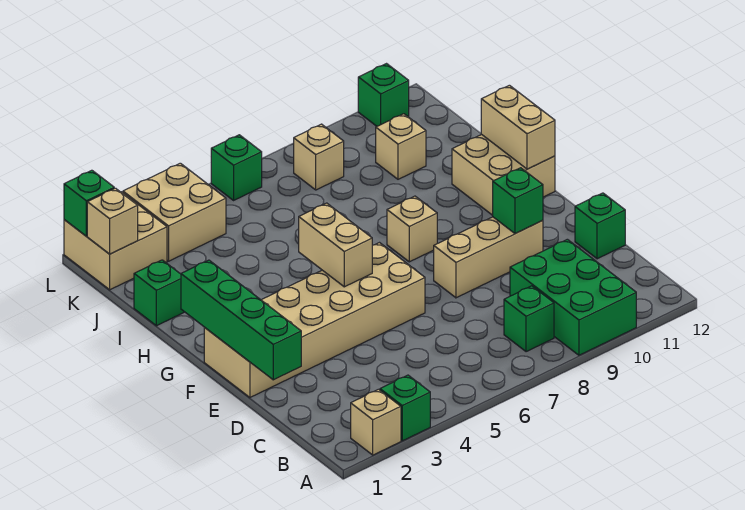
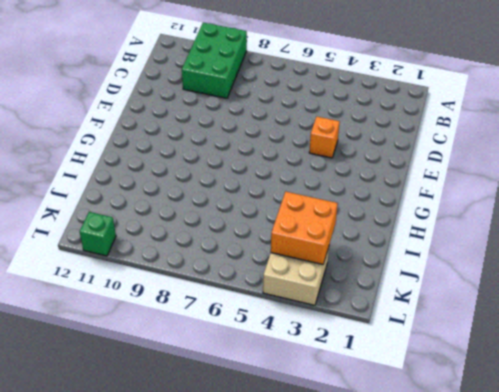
orange brick E4 level 1 -> tan brick E1:F6 level 1
orange brick J3:K4 level 2 -> none
none -> tan brick A2 level 1
none -> green brick A3 level 1
none -> green brick B8 level 1

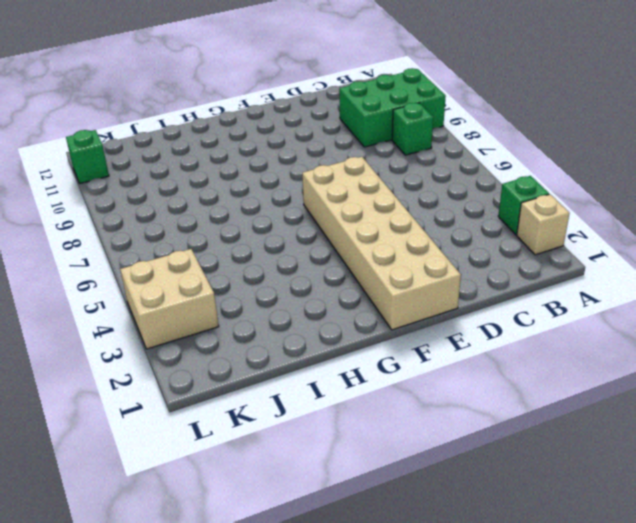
none -> green brick D12 level 1
none -> tan brick E8:E10 level 1
none -> tan brick G8 level 1

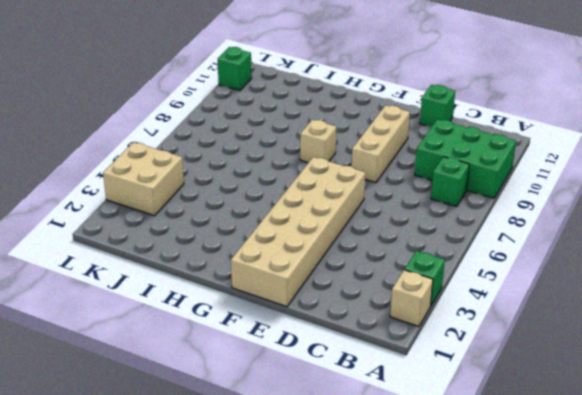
none -> tan brick G11:H12 level 1
none -> green brick I1 level 1
none -> tan brick J10 level 1

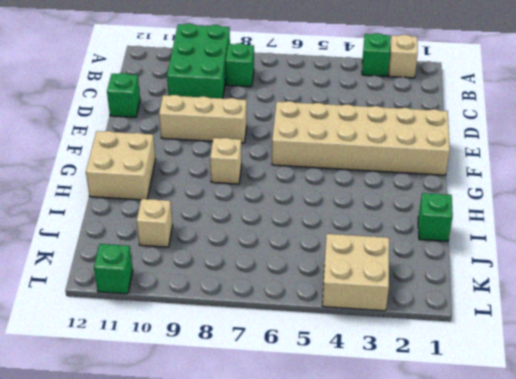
none -> tan brick K1:L2 level 1
none -> tan brick K8 level 1
none -> green brick L6 level 1

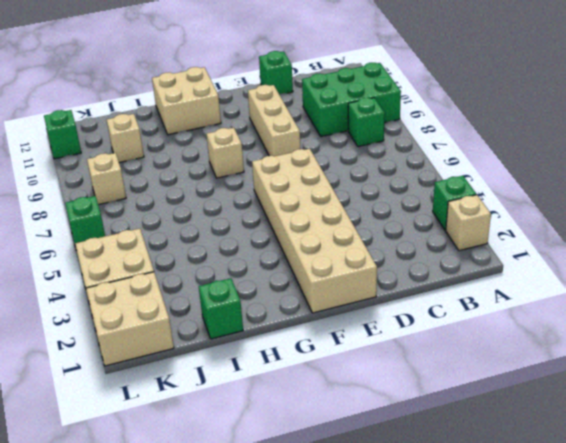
none -> green brick D1:G1 level 2
none -> green brick E10 level 2
none -> tan brick F5:G5 level 2

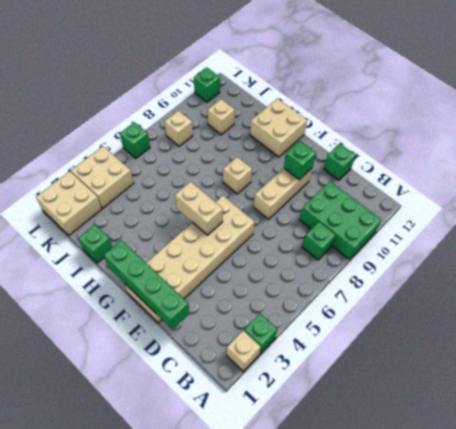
none -> tan brick G12:H12 level 2
none -> tan brick K1 level 2
none -> green brick L1 level 2

